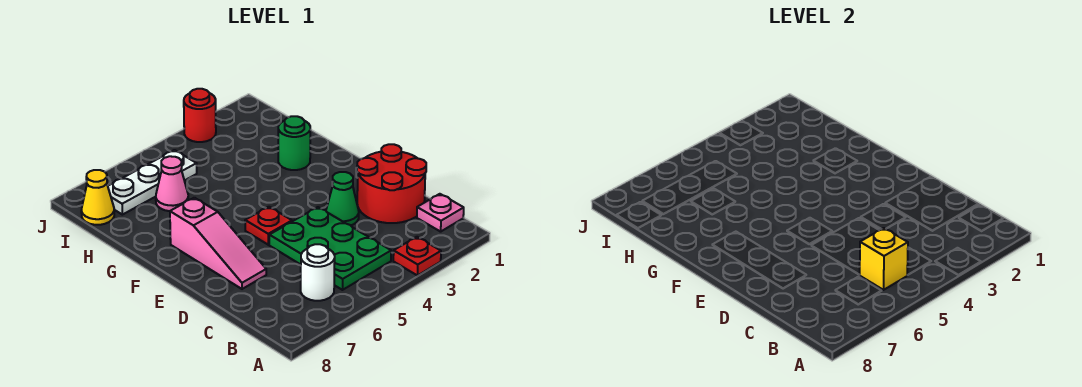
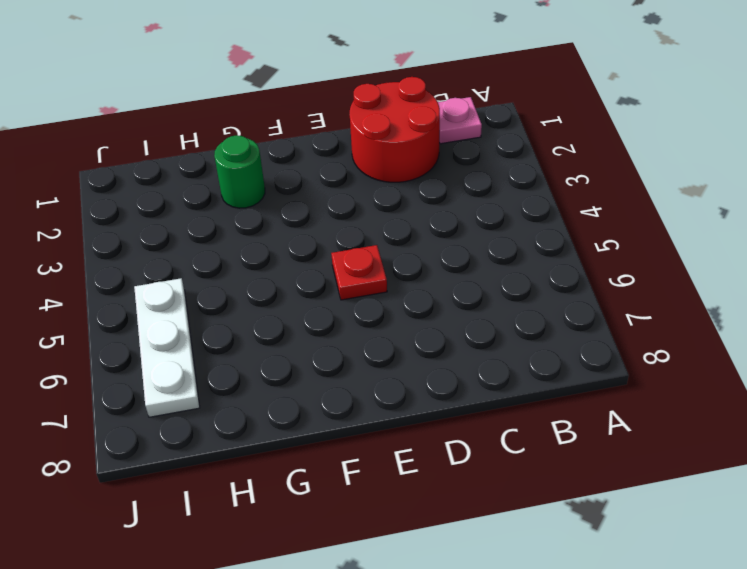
none -> red plate A3 level 1
none -> green plate B4:D5 level 1
none -> white round brick B6 level 1

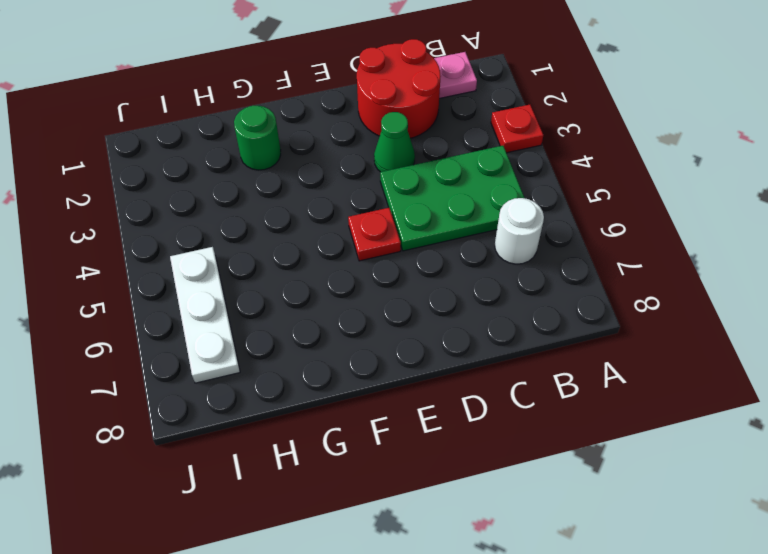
none -> pink slope D7:F7 level 1 top F
none -> pink cone H6 level 1
none -> yellow cone I8 level 1

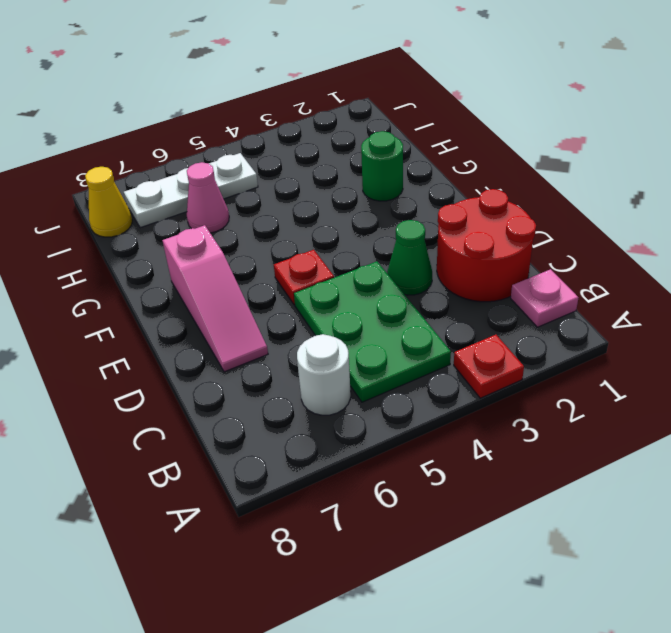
none -> red round brick J3 level 1
none -> yellow brick B5 level 2

